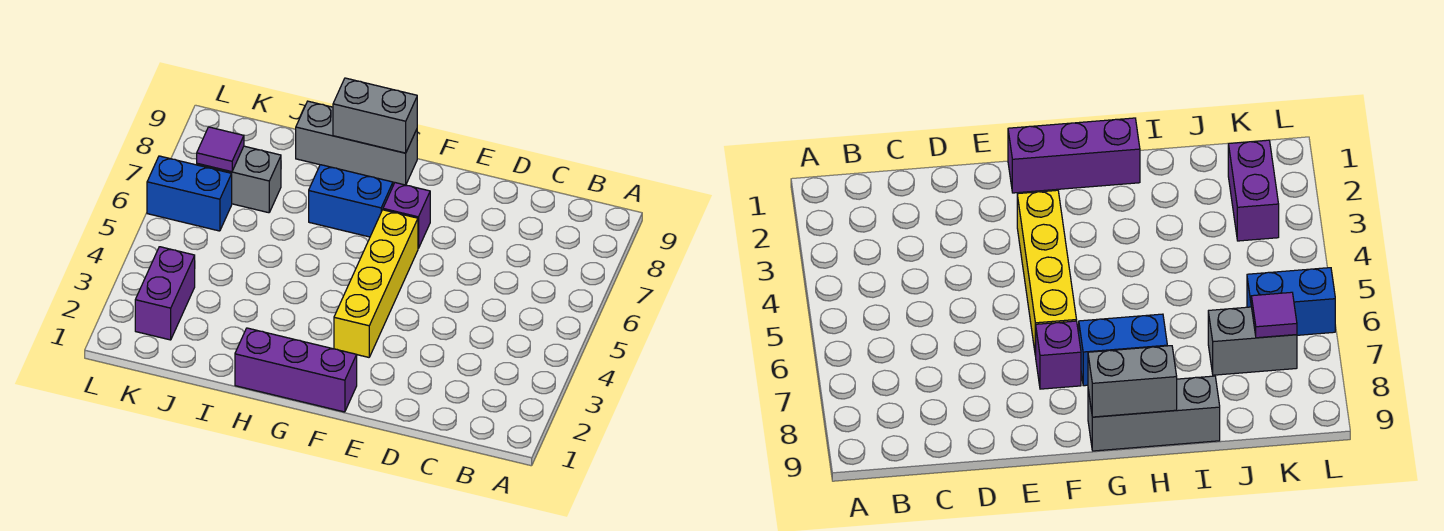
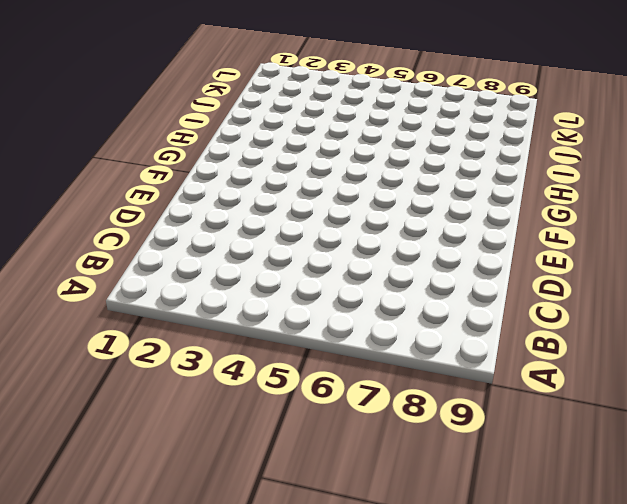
none -> purple brick F1:H1 level 1
none -> yellow brick F3:F6 level 1

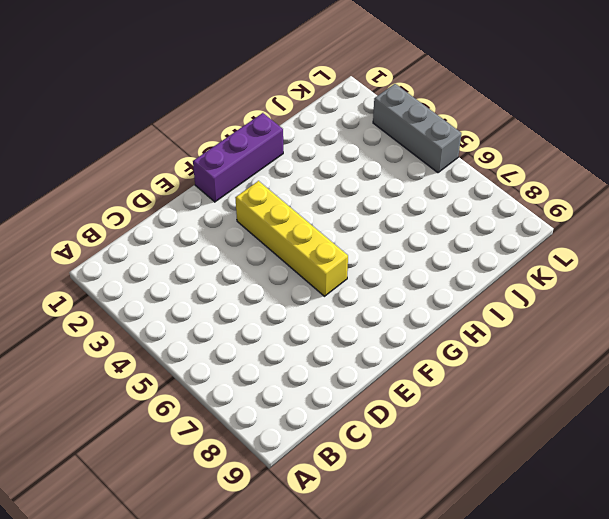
grey brick L3:L5 level 1 -> grey brick G9:I9 level 1
none -> purple brick F7 level 1
none -> blue brick G7:H7 level 1

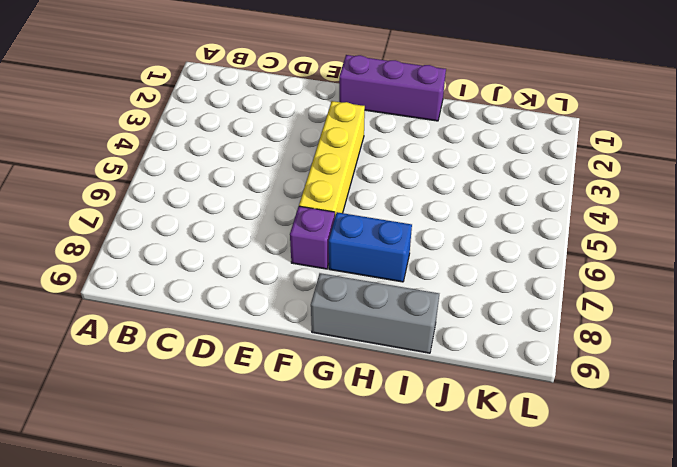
none -> grey brick J7:K7 level 1
none -> purple brick K2:K3 level 1

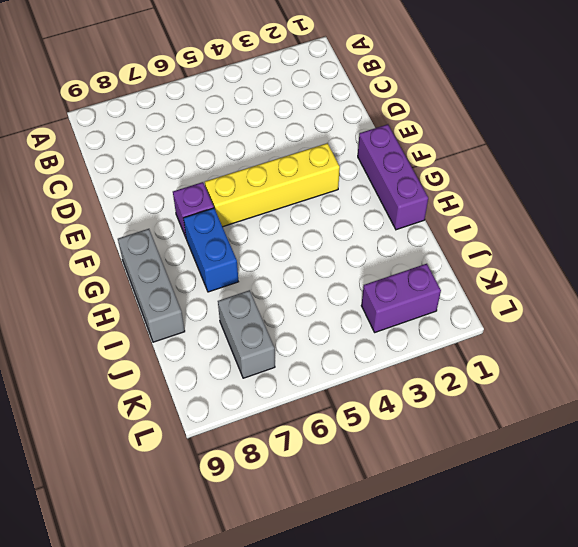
none -> blue brick K6:L6 level 1
none -> grey brick G9:H9 level 2

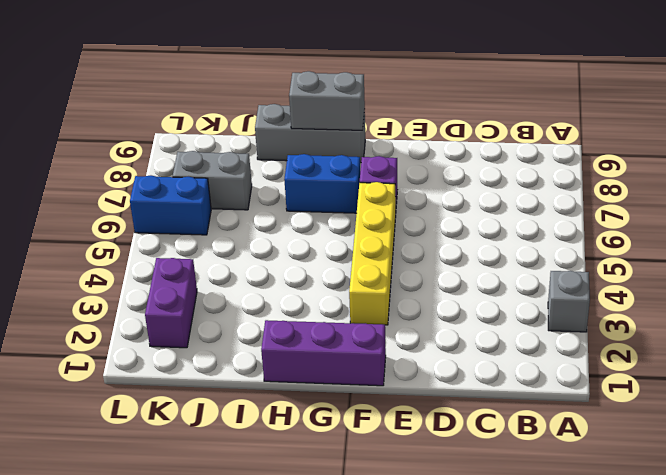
grey brick A3 level 1 -> none
none -> purple tile K7 level 2

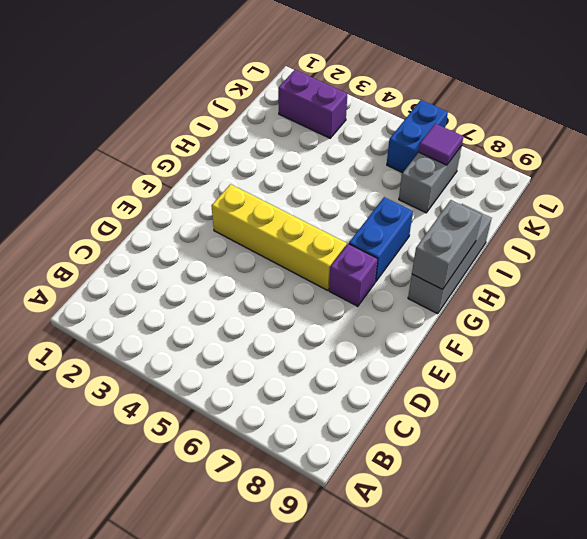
none -> purple brick F1:H1 level 1

